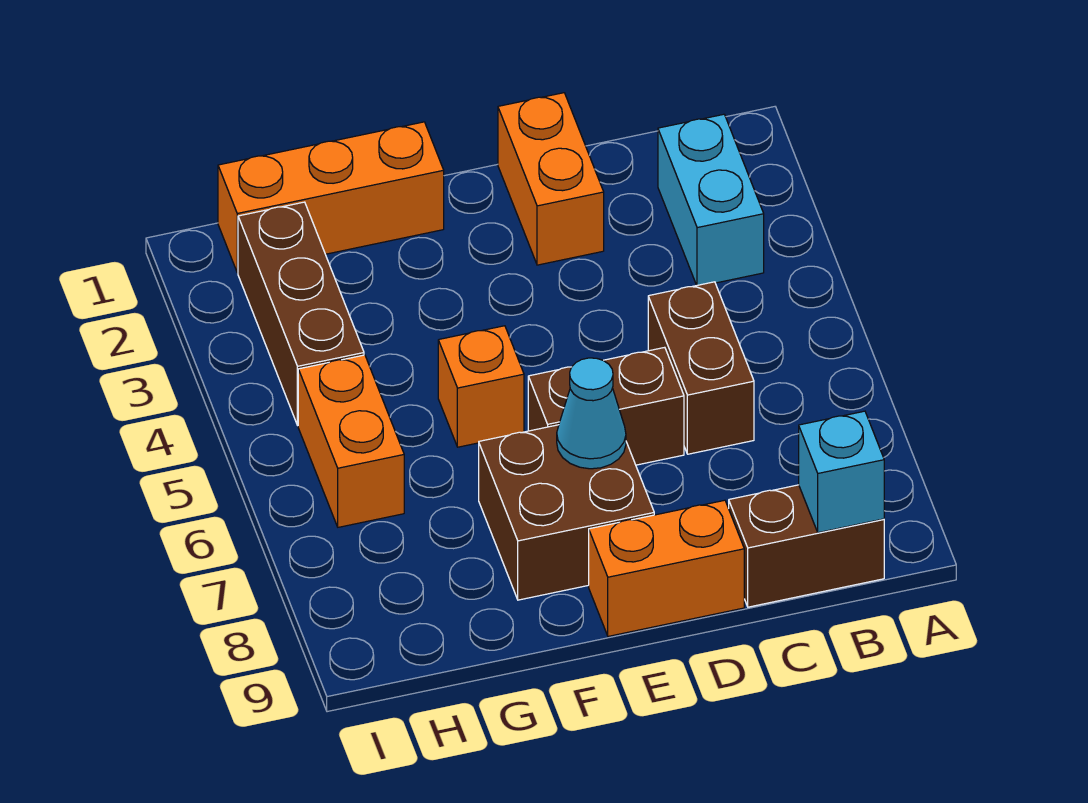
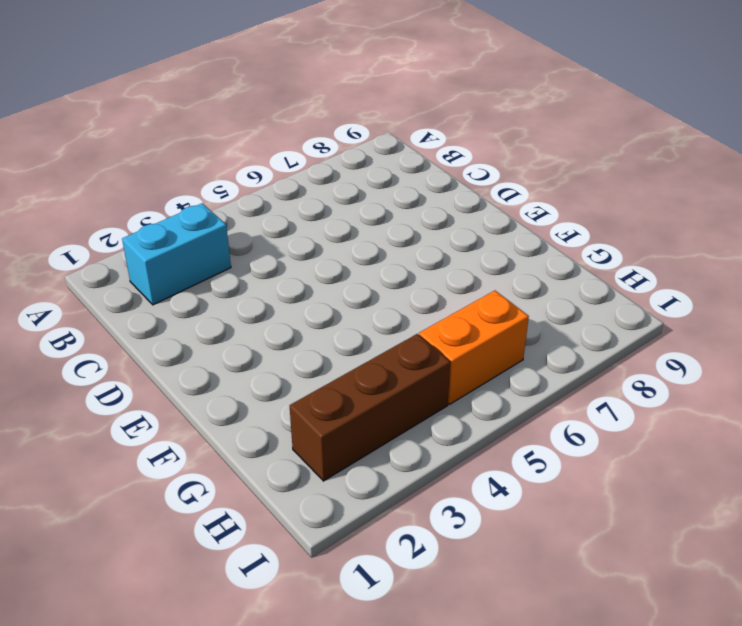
none -> brown brick B9:C9 level 1
none -> brown brick C5:C6 level 1
none -> orange brick D1:D2 level 1

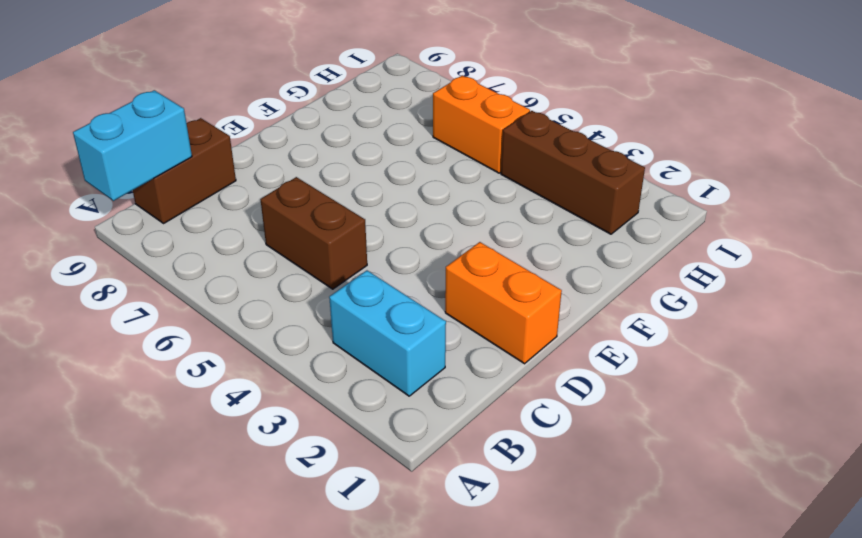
cyan brick A9:B9 level 2 -> cyan brick B9 level 2
none -> brown brick D6:E6 level 1
none -> orange brick D9:E9 level 1
none -> brown brick E7:F8 level 1

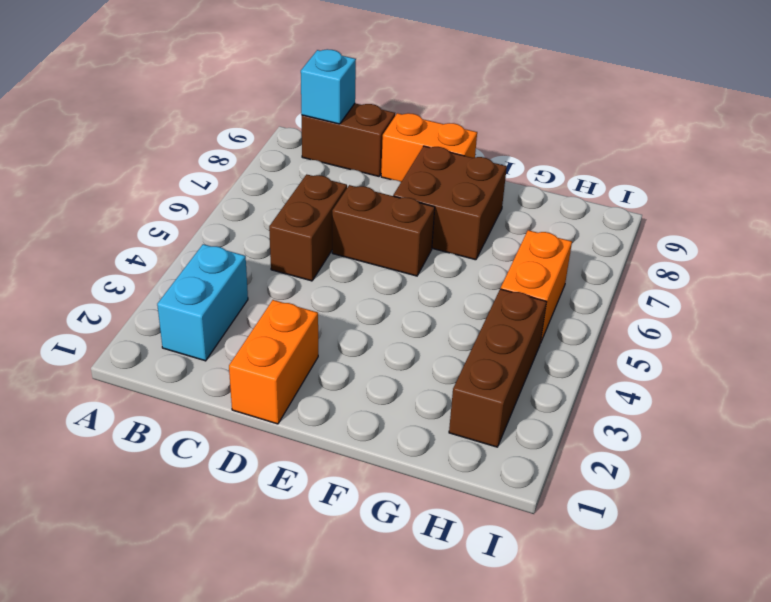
none -> orange brick F1:H1 level 1
none -> orange brick F5 level 1
none -> cyan cone E7 level 2

